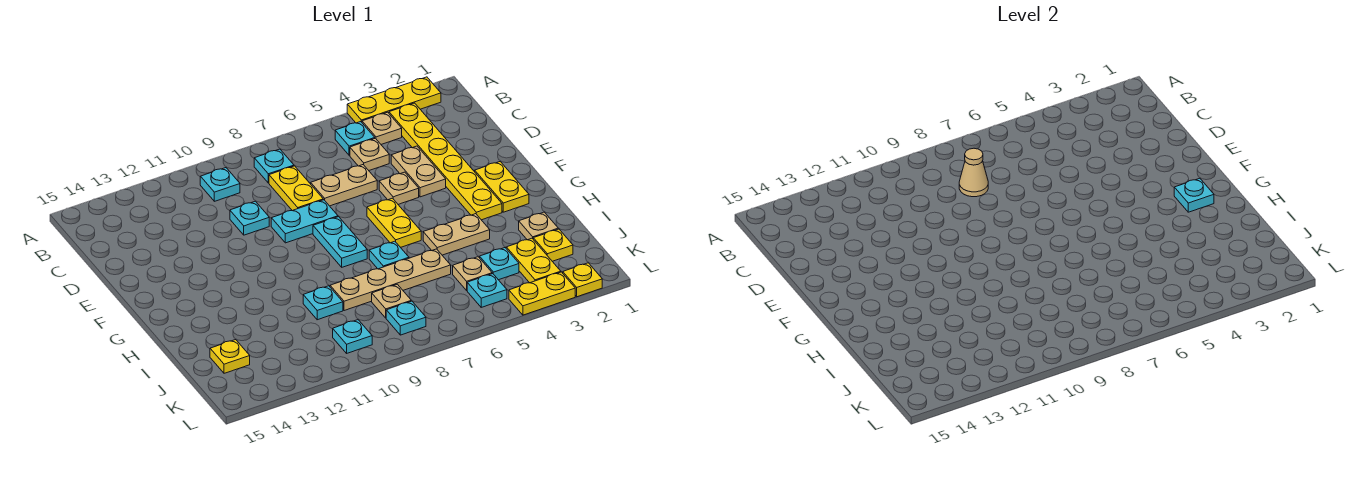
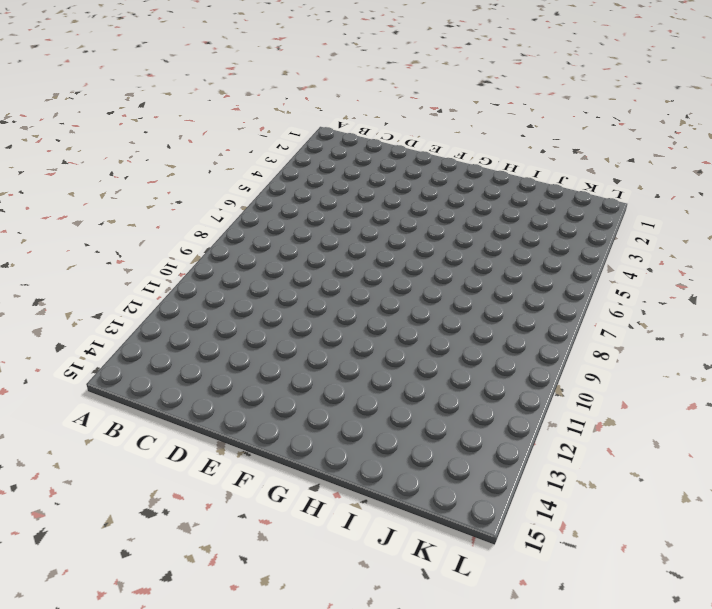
none -> yellow plate A2:A4 level 1
none -> yellow plate B3:G3 level 1
none -> tan plate B4 level 1
none -> cyan plate B5 level 1

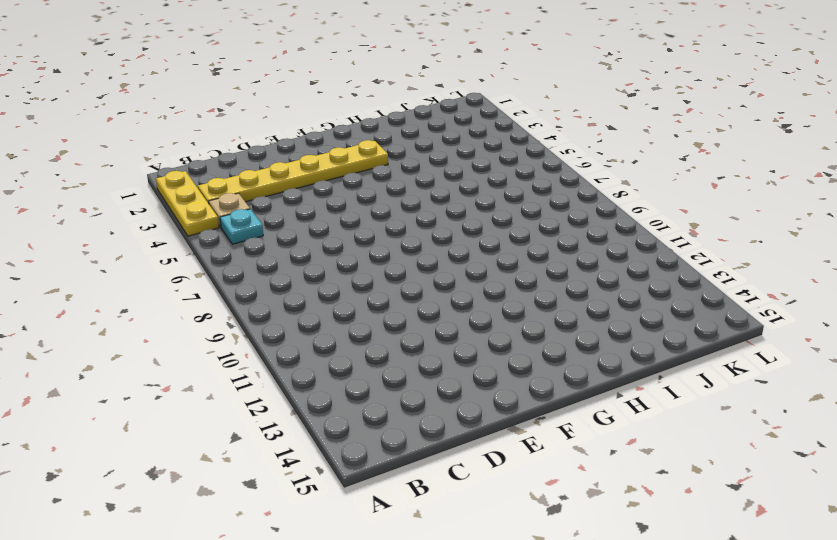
none -> cyan plate B8 level 1
none -> cyan plate B10 level 1
none -> tan plate C5 level 1
none -> yellow plate C8:D8 level 1

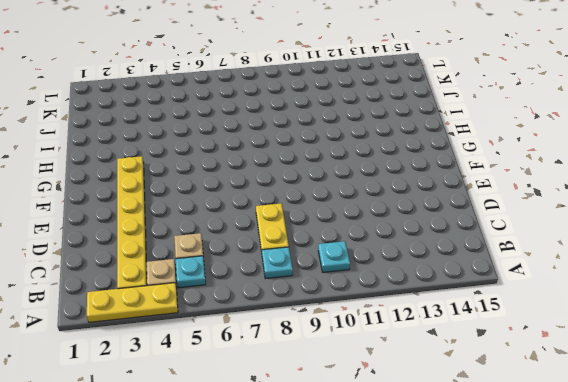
none -> tan plate D4:E4 level 1
none -> tan plate D6:D7 level 1
none -> cyan plate D10 level 1
none -> tan plate E5 level 1

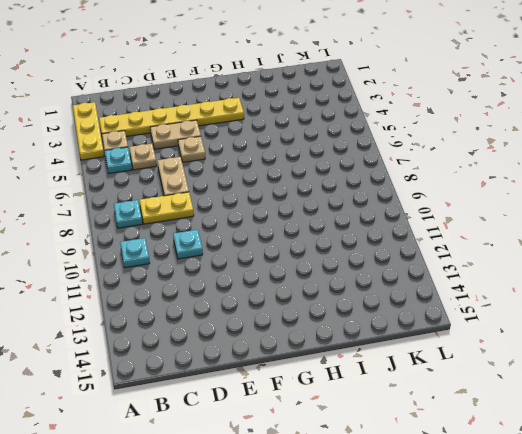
none -> cyan plate E8:E9 level 1
none -> yellow plate F2:G2 level 1
none -> yellow plate F6:G6 level 1
none -> cyan plate F8:G8 level 1

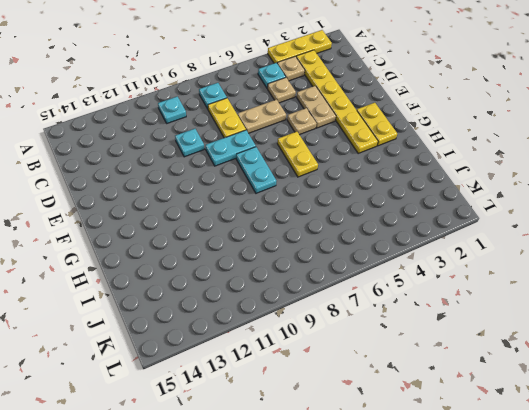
none -> tan plate H4:H5 level 1
none -> cyan plate H7 level 1
none -> tan plate I2 level 1
none -> tan plate I6:I9 level 1

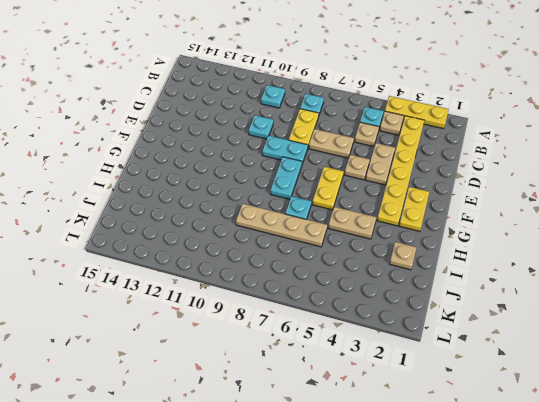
none -> cyan plate I10 level 1
none -> yellow plate J2 level 1
none -> yellow plate J3:K3 level 1
none -> cyan plate J4 level 1

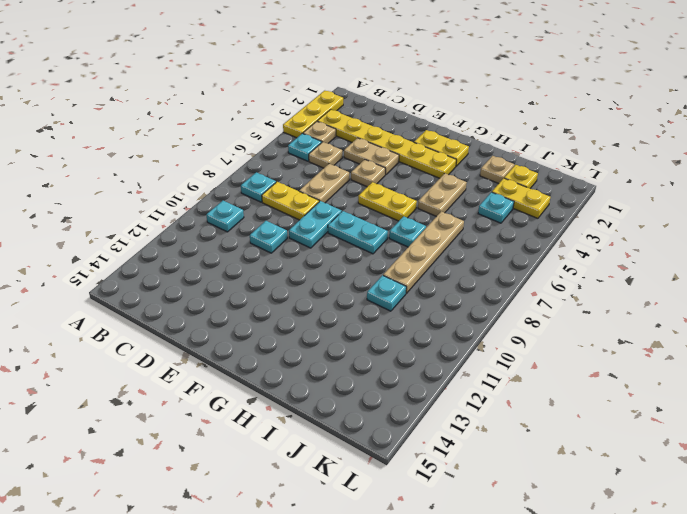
none -> tan plate J5 level 1
none -> tan plate J8 level 1
none -> yellow plate J14 level 1
none -> cyan plate K5 level 1

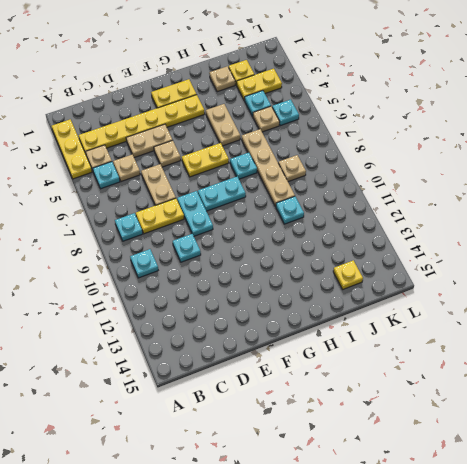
none -> cyan plate K8 level 1
none -> cyan plate K10 level 1
none -> yellow plate L2 level 1
none -> yellow plate L3:L4 level 1

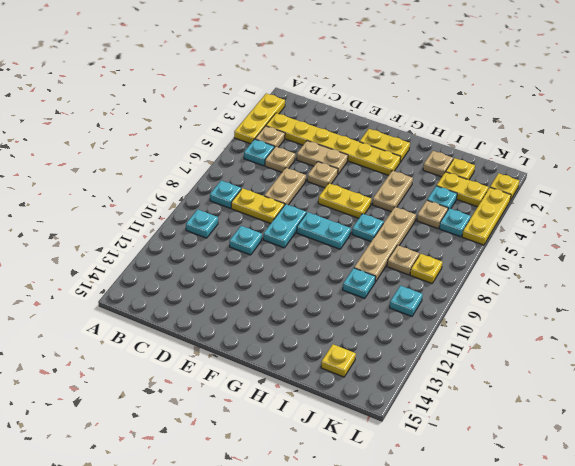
yellow plate K8 level 1 -> cyan plate K8 level 1
yellow plate L3:L5 level 1 -> yellow plate L3:L4 level 1
none -> tan cone C8 level 2
none -> cyan plate G2 level 2

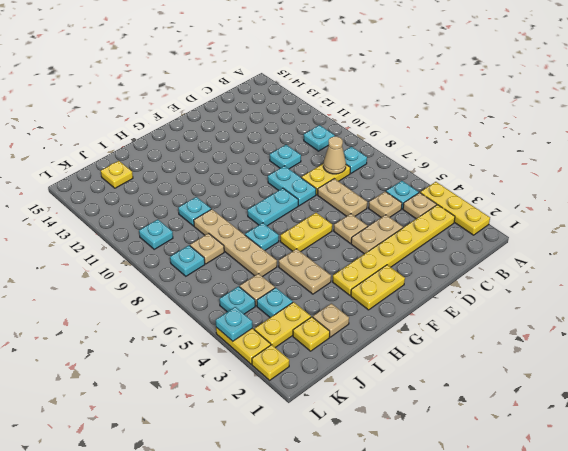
cyan plate L4 level 2 -> cyan plate G2 level 2

